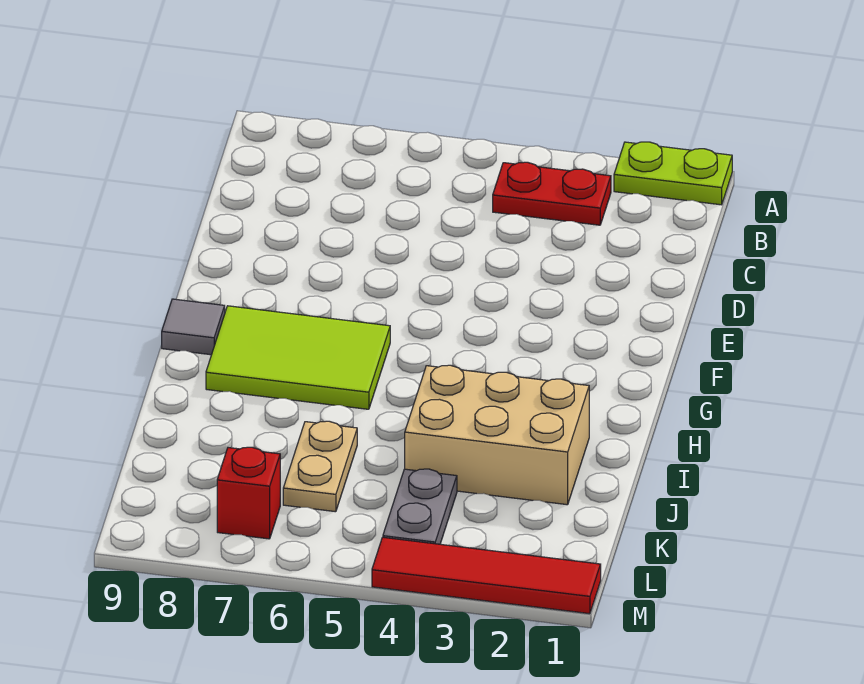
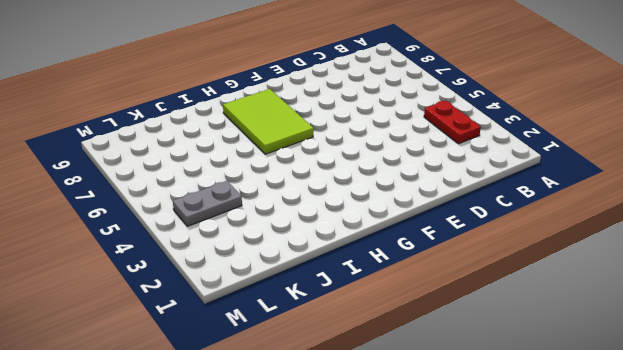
none -> lime plate A1:A2 level 1
none -> grey tile G9 level 1

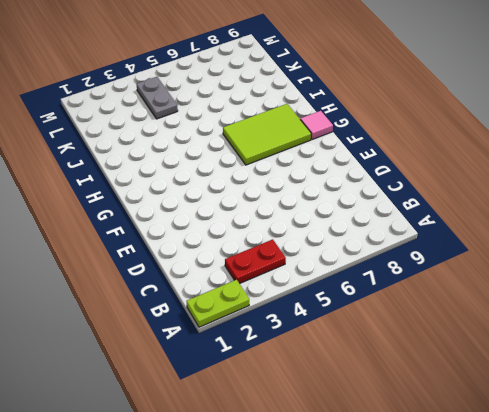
pink tile G9 level 1 -> grey tile G9 level 1
none -> tan brick I2:J4 level 1
none -> tan plate J6:K6 level 1

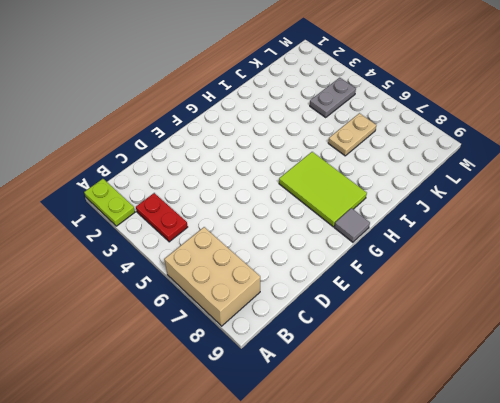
tan brick A6:B8 level 1 -> tan brick I2:J4 level 1
none -> red brick L7 level 1
none -> red tile M1:M4 level 1

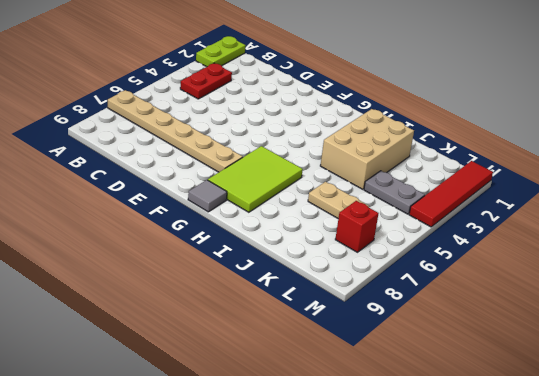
tan plate A7:F7 level 1 -> none

